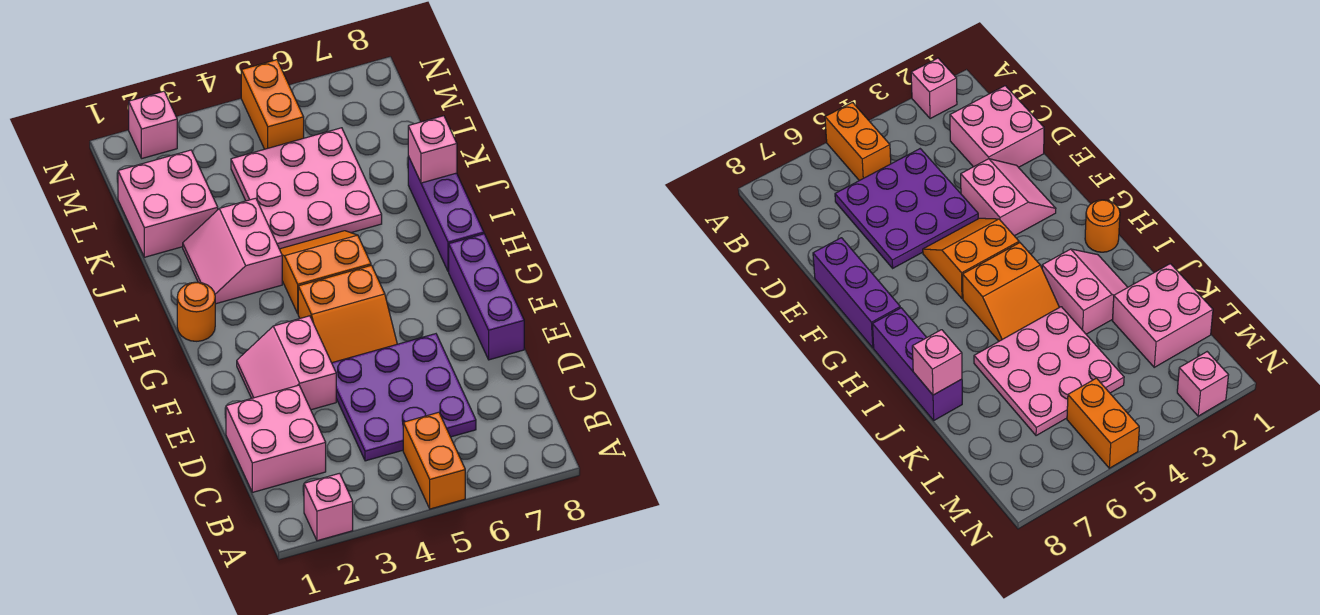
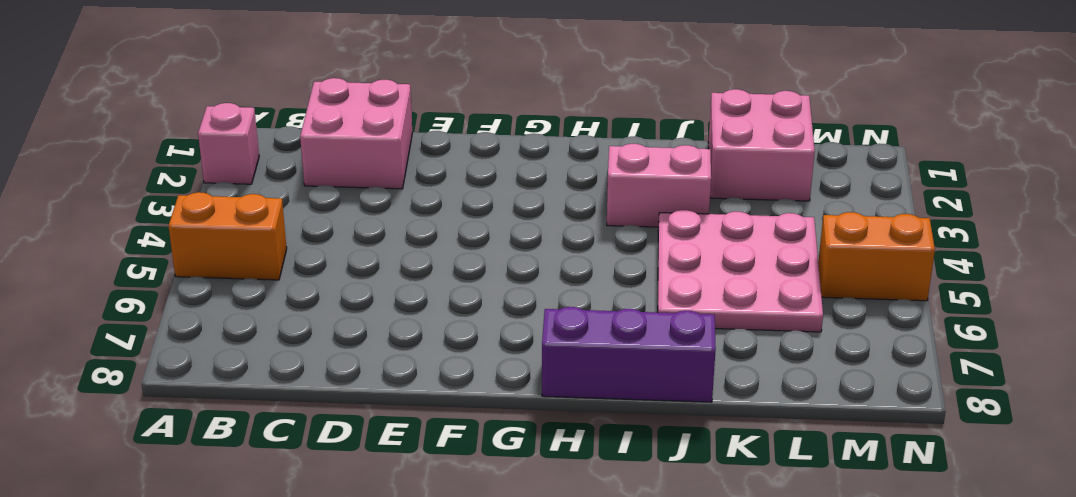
none -> purple plate C4:E6 level 1
none -> pink slope E2:F3 level 1 top 3
none -> purple brick E8:G8 level 1

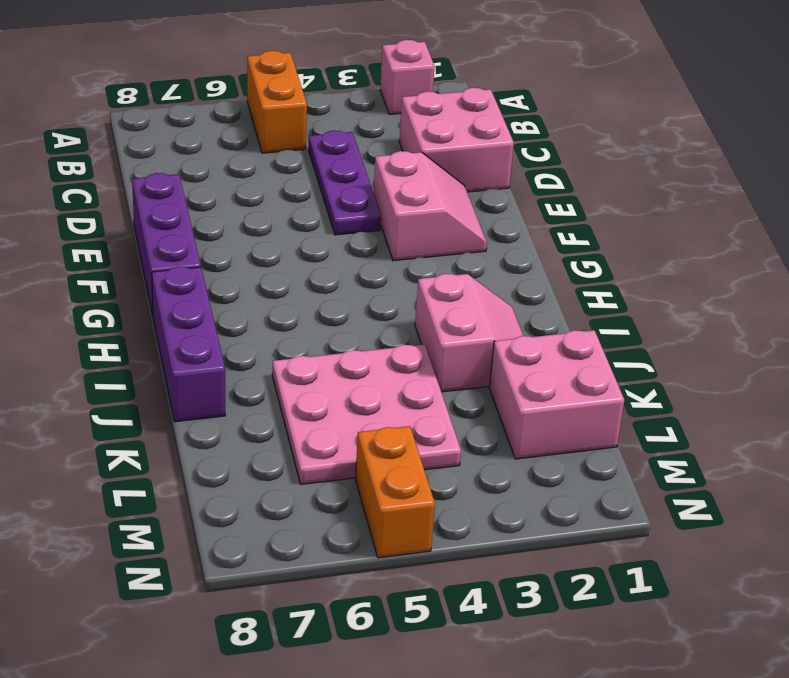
purple plate C4:E4 level 1 -> purple plate C4:E6 level 1
none -> orange slope F4:G5 level 1 top G
none -> orange round brick H1 level 1
none -> orange slope H4:I5 level 1 top H

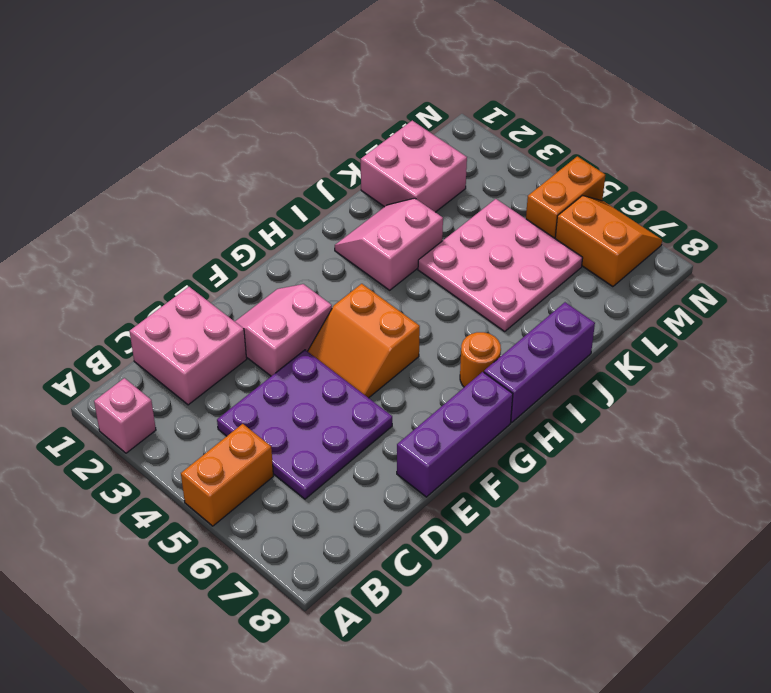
orange round brick H7 level 1 -> orange round brick H1 level 1
orange slope M6:N7 level 1 top M -> orange slope H4:I5 level 1 top H
none -> pink brick N2 level 1
none -> pink brick J8 level 2

